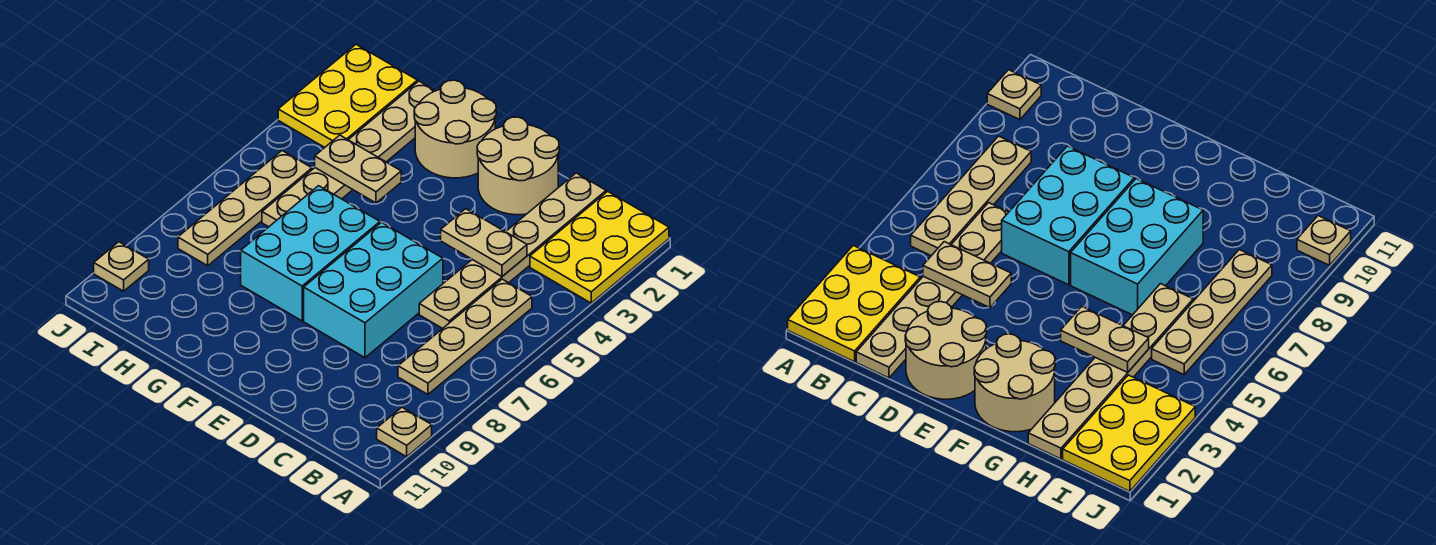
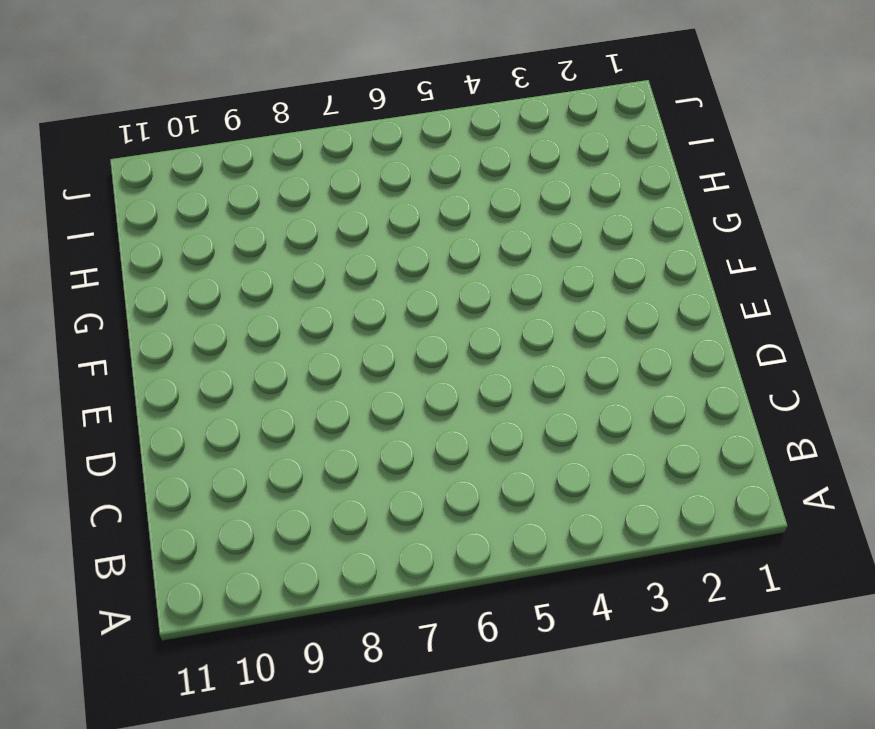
none -> yellow plate A1:B3 level 1
none -> tan plate A10 level 1
none -> tan plate B5:B8 level 1

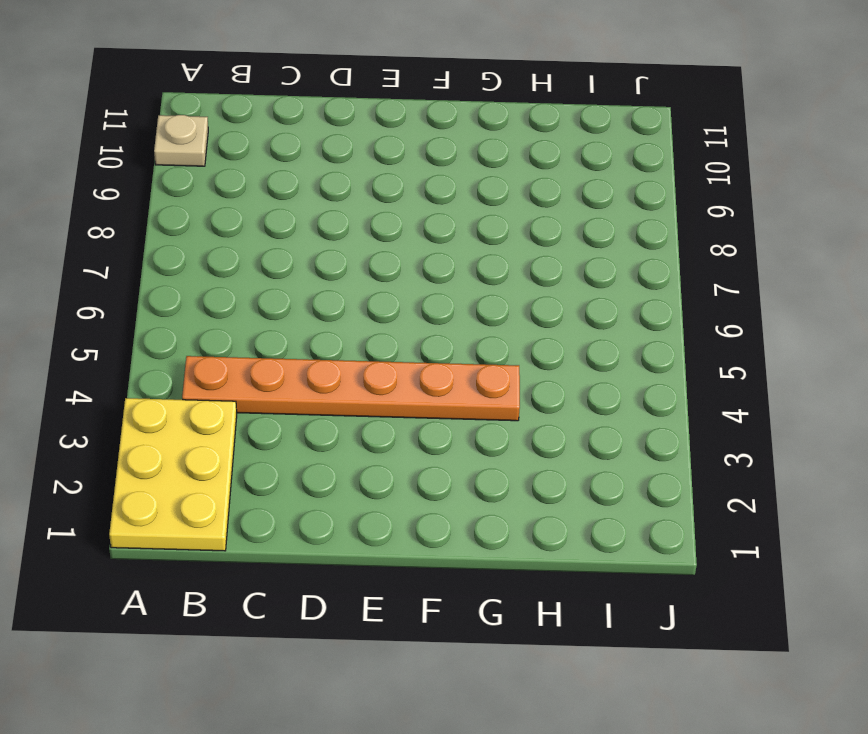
orange plate B4:G4 level 1 -> tan plate C1:C6 level 1
none -> tan plate B5:B8 level 1
none -> tan round brick D1:E2 level 1
none -> cyan brick D6:E8 level 1

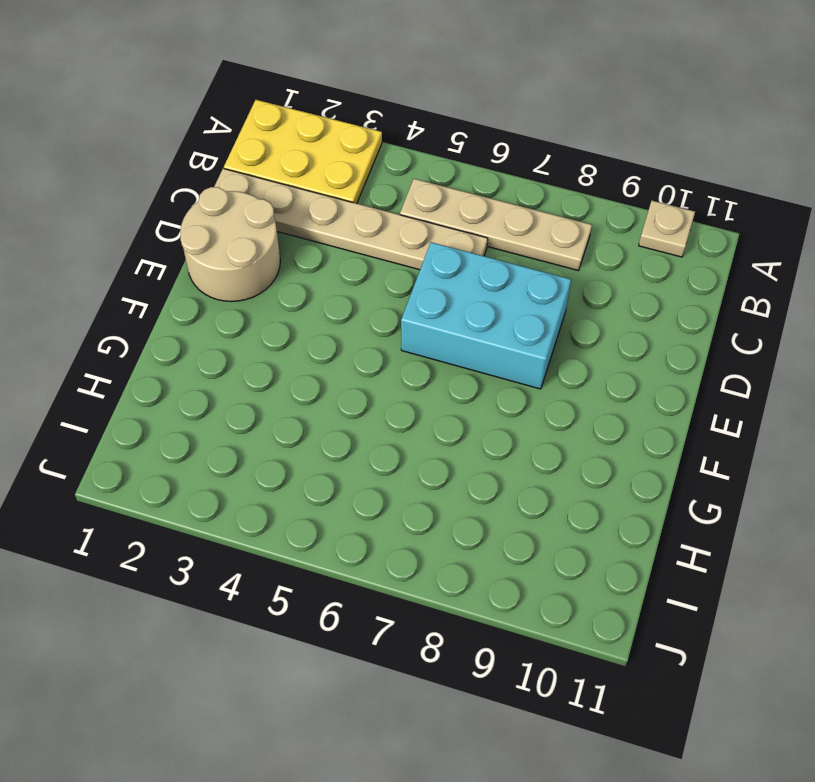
none -> tan round brick F1:G2 level 1
none -> cyan brick F6:G8 level 1
none -> tan plate H1:H6 level 1

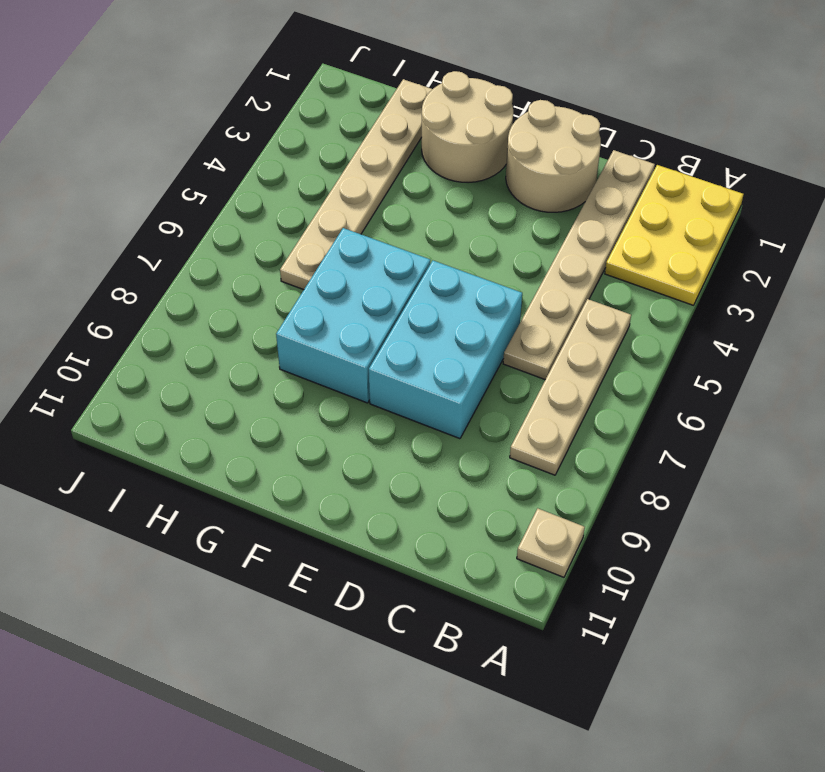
none -> yellow plate I1:J3 level 1
none -> tan plate I5:I8 level 1
none -> tan plate J10 level 1

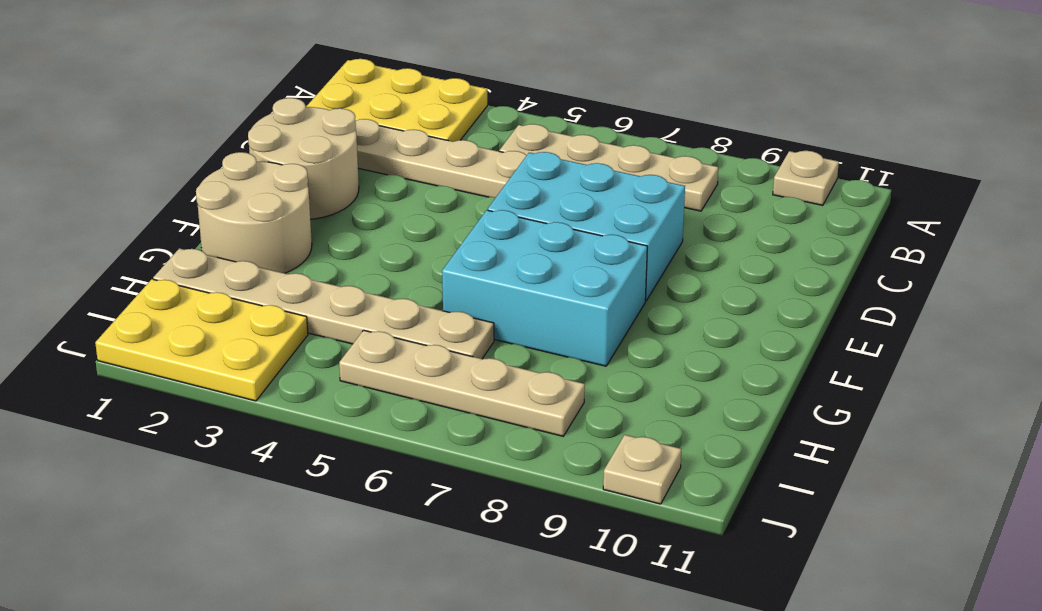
none -> tan plate C4:D4 level 2
none -> tan plate G4:H4 level 2

